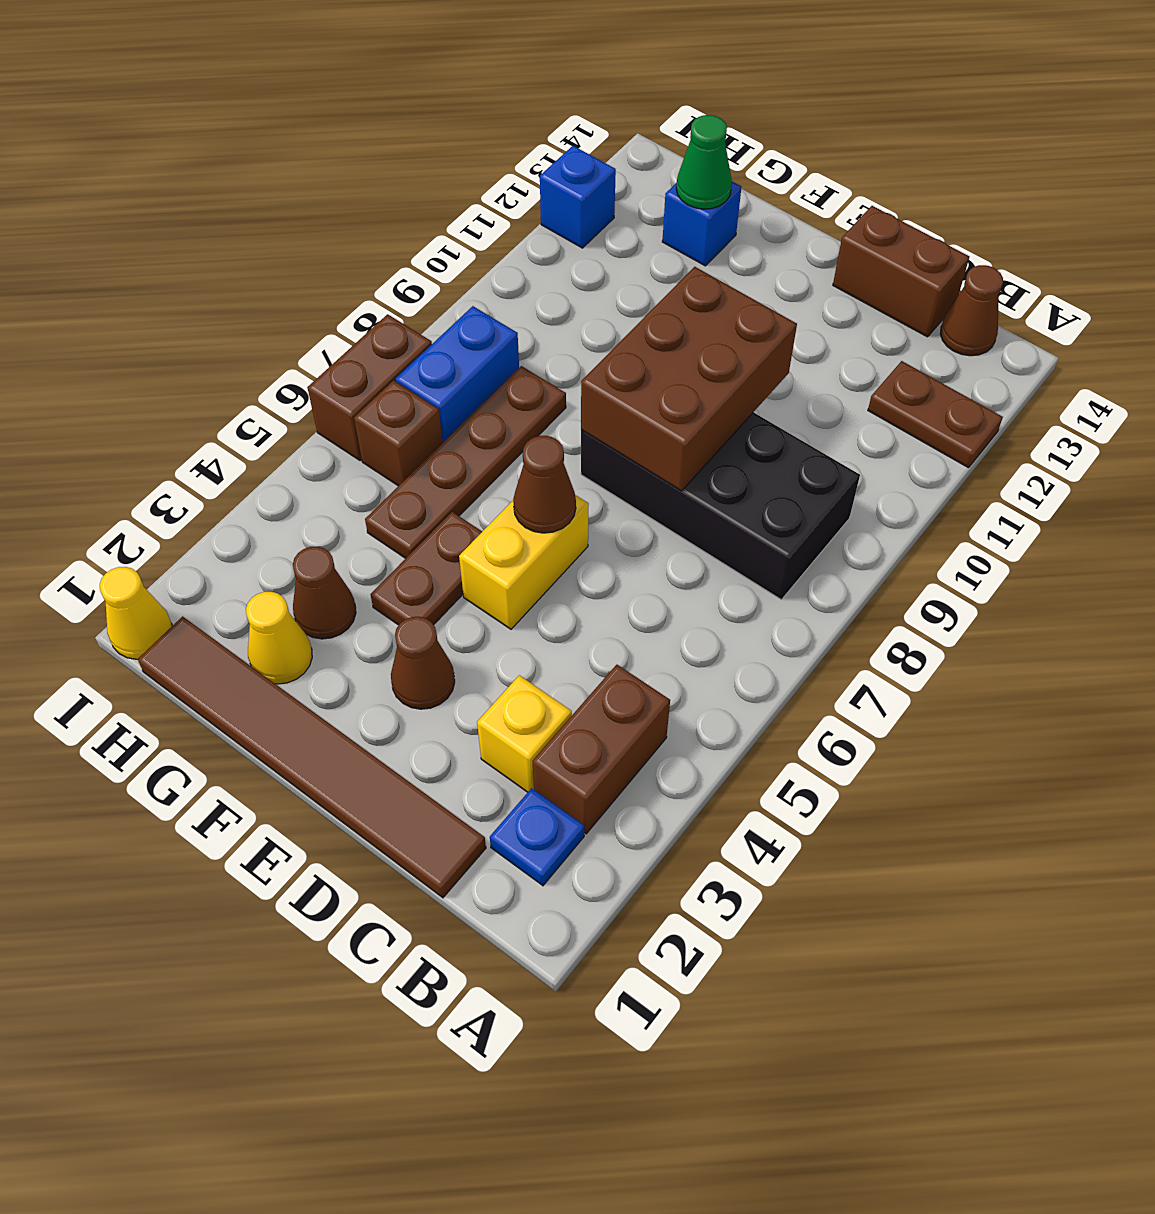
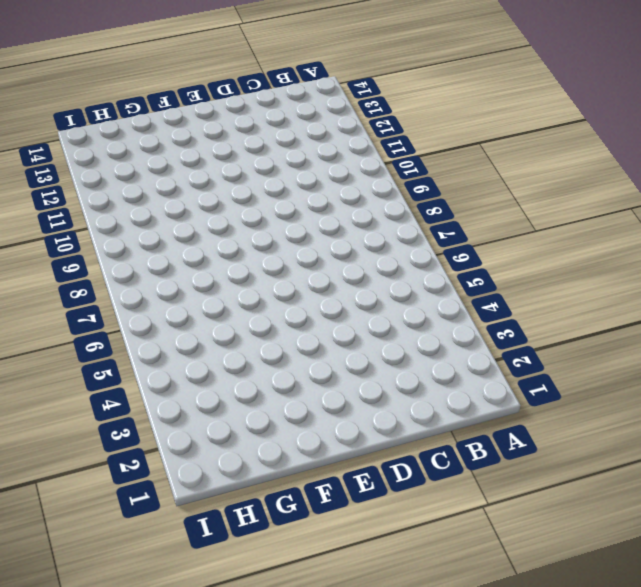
none -> brown plate A12:B12 level 1
none -> blue plate B2 level 1
none -> brown brick B3:B4 level 1

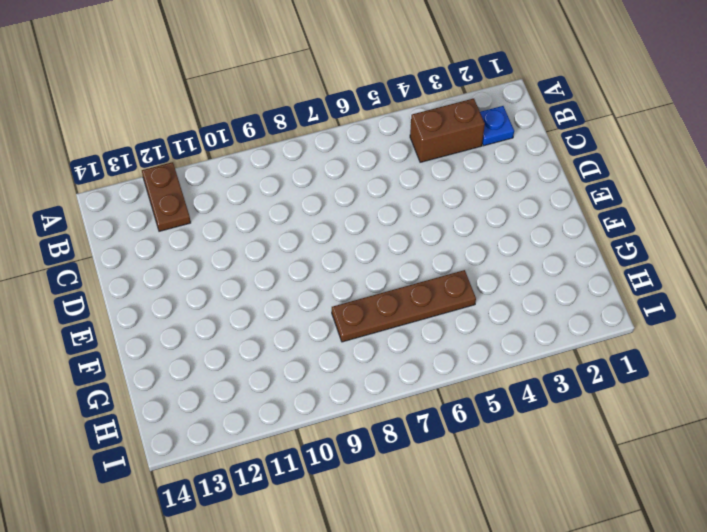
none -> black brick B8:E9 level 1
none -> brown cone B14 level 1
none -> brown tile C1:H1 level 1

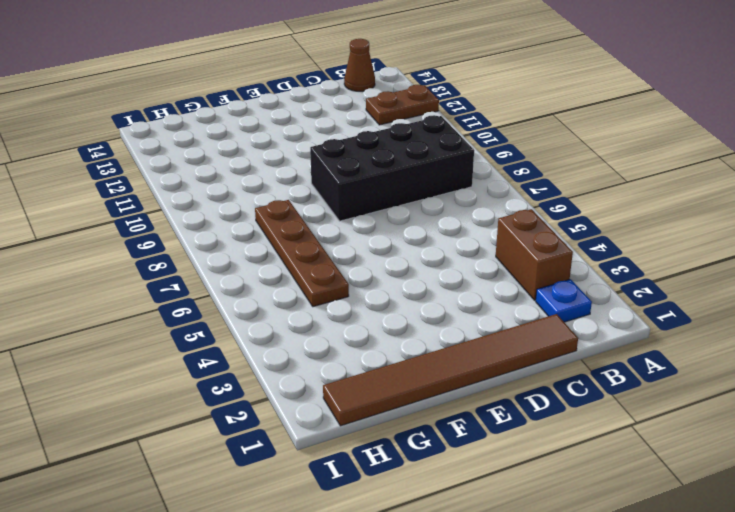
none -> yellow brick C3 level 1
none -> brown brick C14:D14 level 1
none -> brown cone E3 level 1

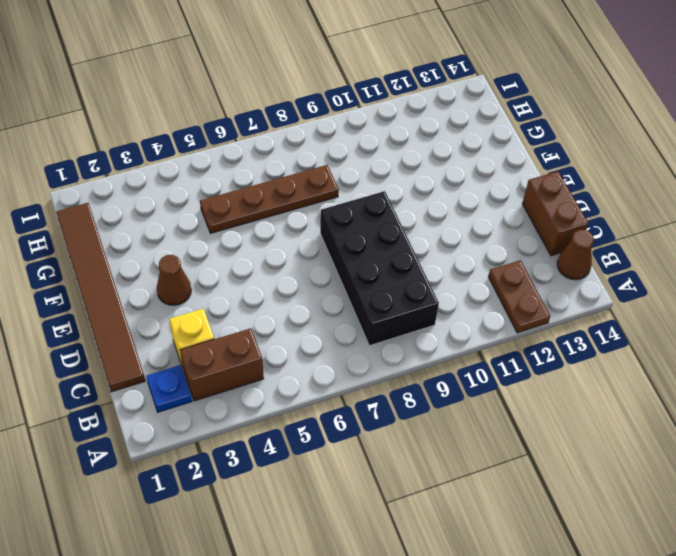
none -> yellow brick E5:E6 level 1
none -> brown plate F4:F5 level 1
none -> yellow cone G2 level 1

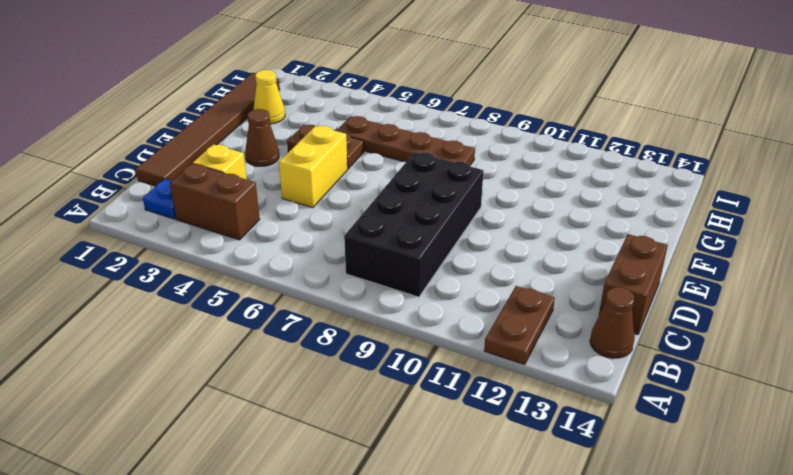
yellow brick D5:E5 level 1 -> yellow brick E5:E6 level 1
none -> brown cone G3 level 1
none -> blue brick G13 level 1
none -> brown brick H6 level 1

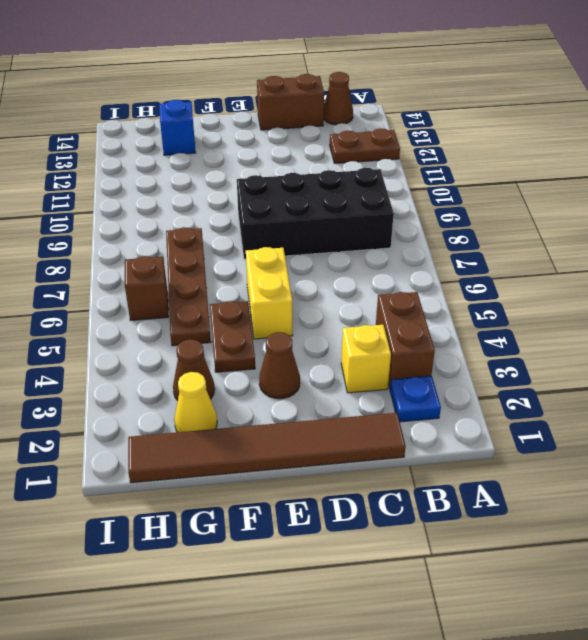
none -> blue brick H7:H8 level 1
none -> yellow cone I1 level 1
none -> brown brick I6:I7 level 1

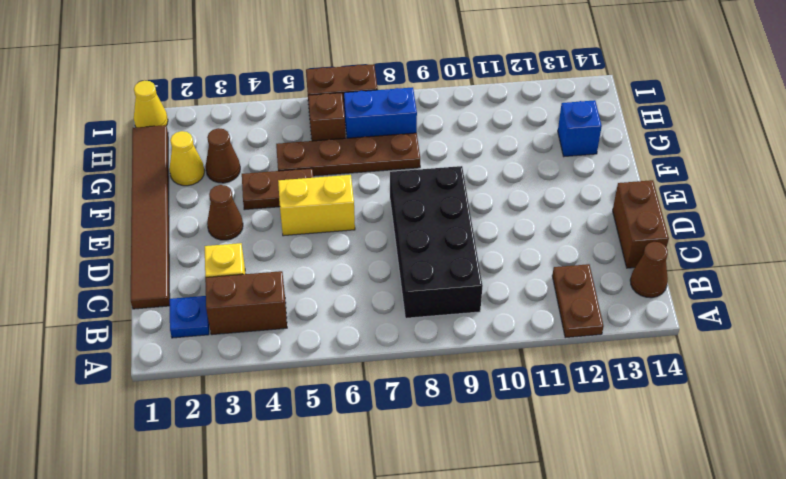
none -> blue brick I12 level 1
none -> brown brick D8:E10 level 2
none -> brown cone E6 level 2

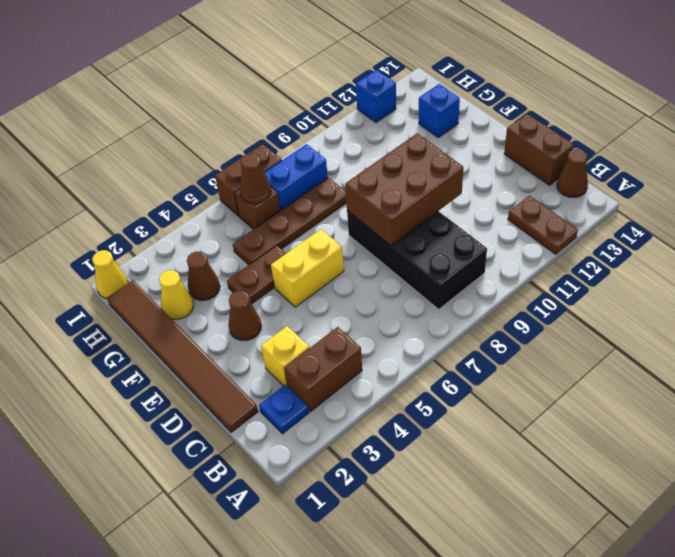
brown cone H6 level 2 -> brown cone E6 level 2
none -> green cone G13 level 2

